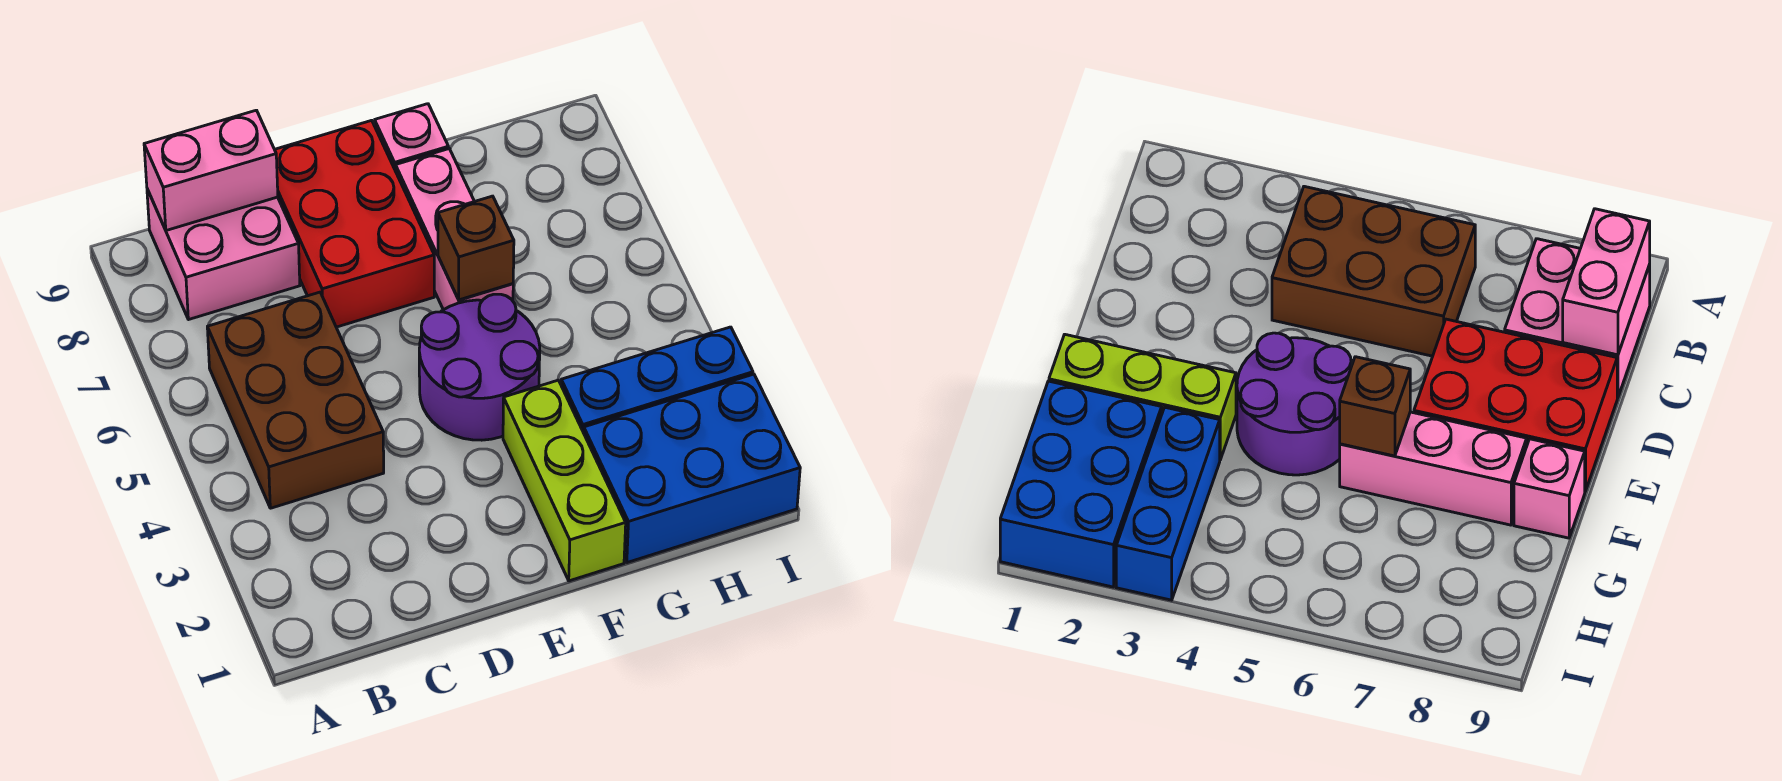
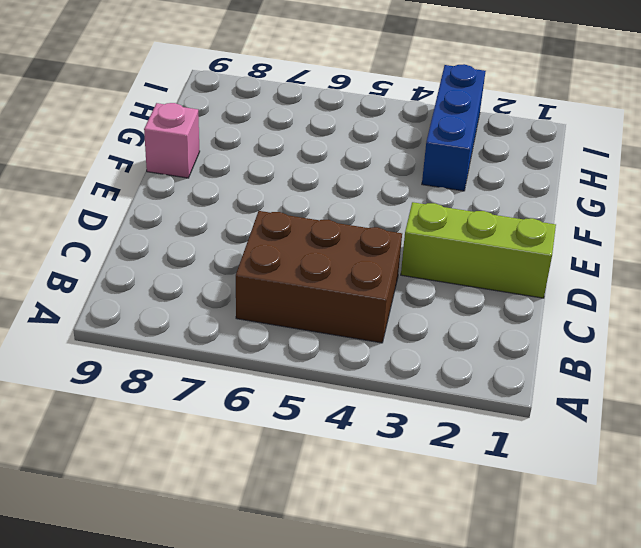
lime brick D1:D3 level 1 -> lime brick F1:F3 level 1
none -> pink brick B8:C9 level 1
none -> red brick D7:E9 level 1

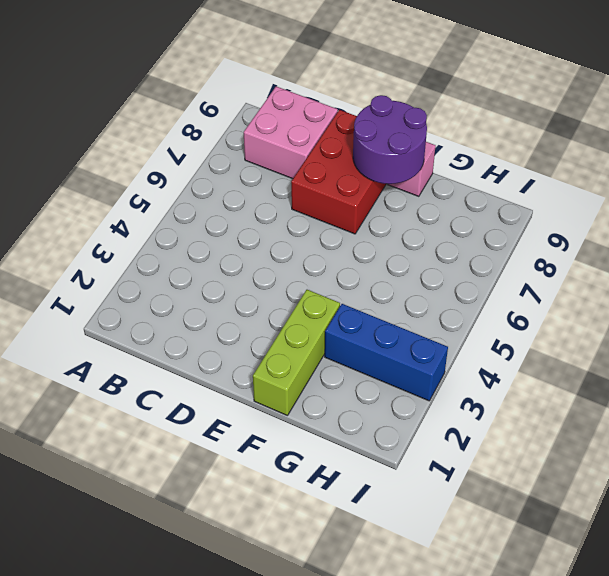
purple round brick E8:F9 level 2 -> purple round brick E4:F5 level 1
none -> brown brick B4:C6 level 1
none -> pink brick F6:F8 level 1

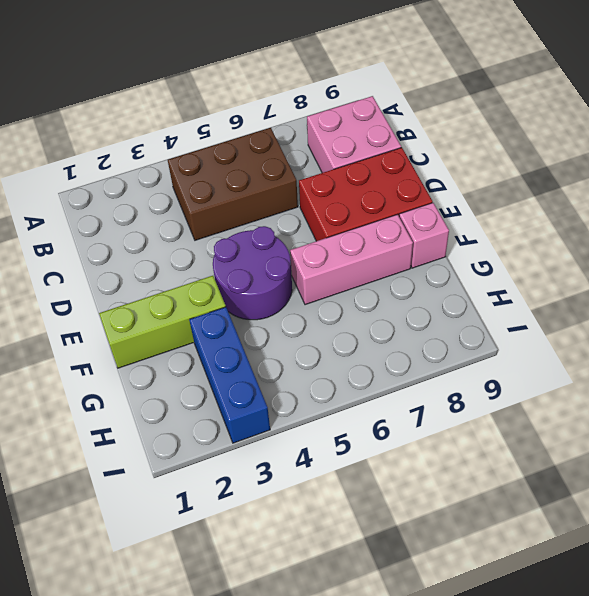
none -> blue brick G1:I2 level 1
none -> pink brick B9:C9 level 2

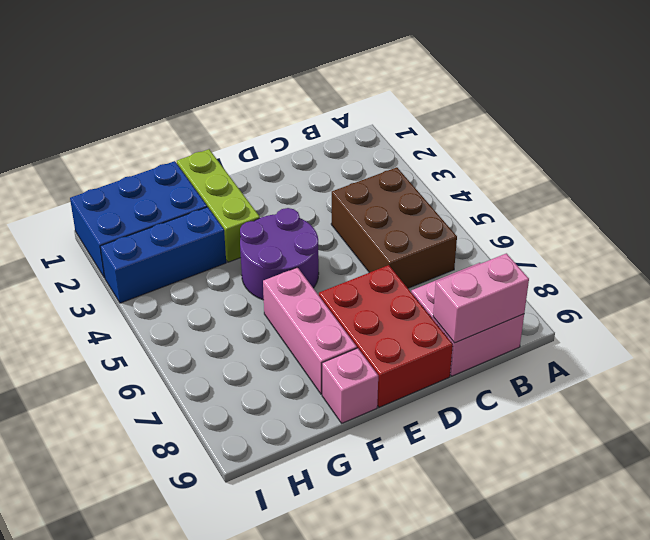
none -> brown brick F6 level 2

